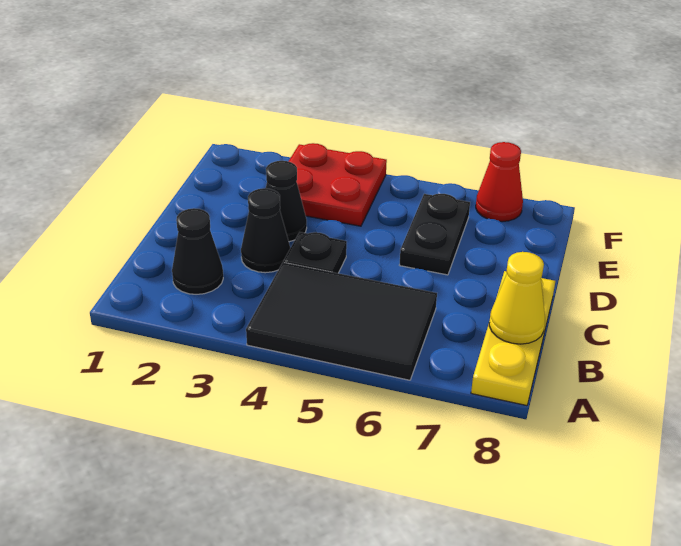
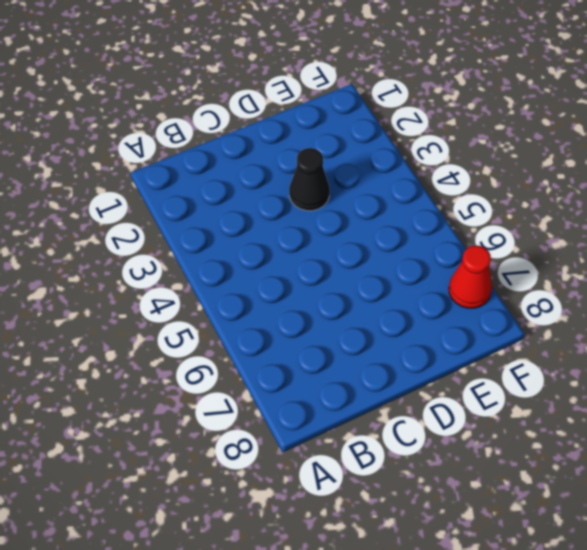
none -> black tile A4:B6 level 1
none -> yellow plate A8:C8 level 1

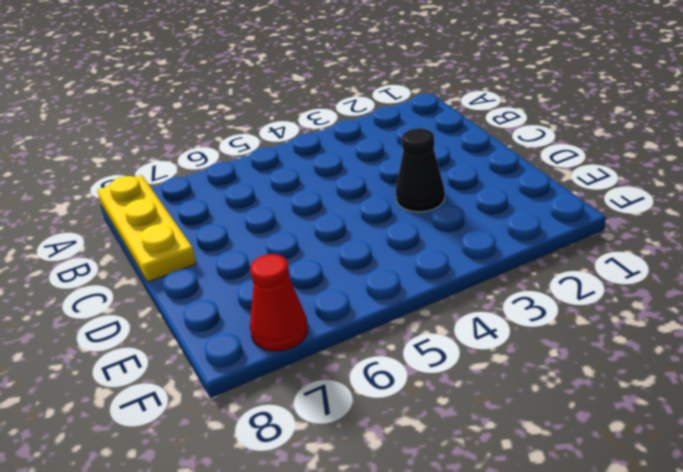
none -> black tile A4:B6 level 1
none -> black cone B2 level 1

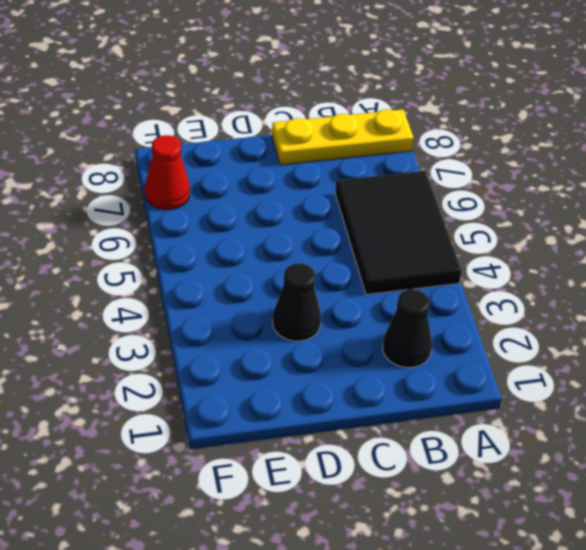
none -> black cone C3 level 1
none -> black plate C4 level 1

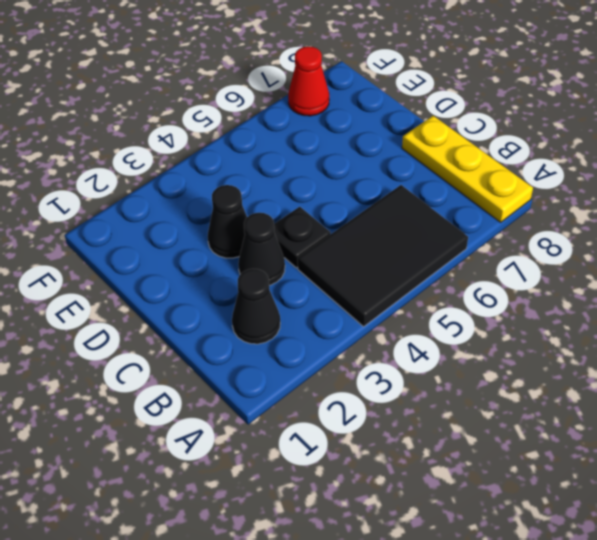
none -> black plate D6:E6 level 1
none -> red plate E3:F4 level 1

